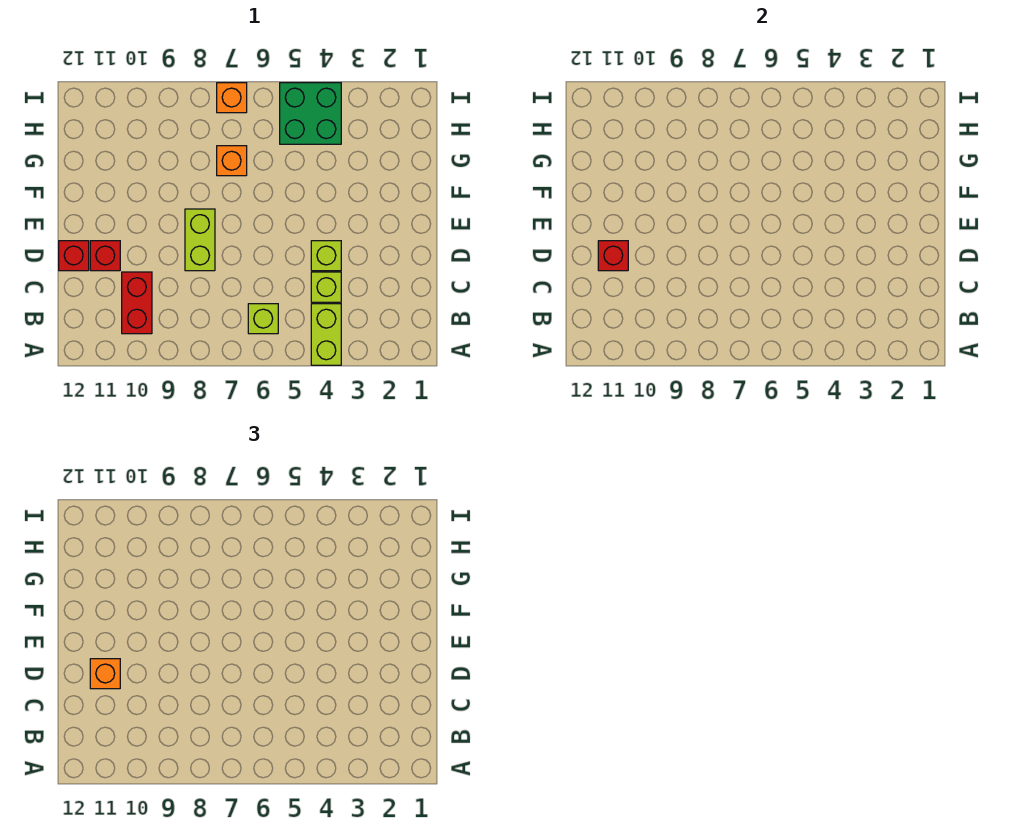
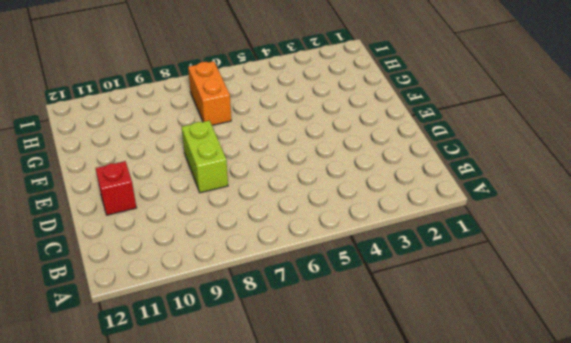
orange brick G7:H7 level 1 -> orange brick G7 level 1
none -> lime brick A4:B4 level 1
none -> lime brick B6 level 1
none -> red brick B10:C10 level 1

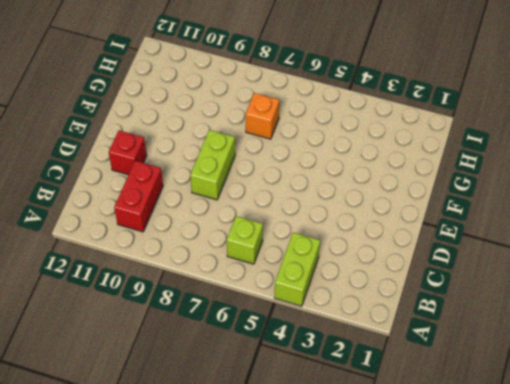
none -> lime brick C4 level 1
none -> lime brick D4 level 1
none -> red brick D12 level 1

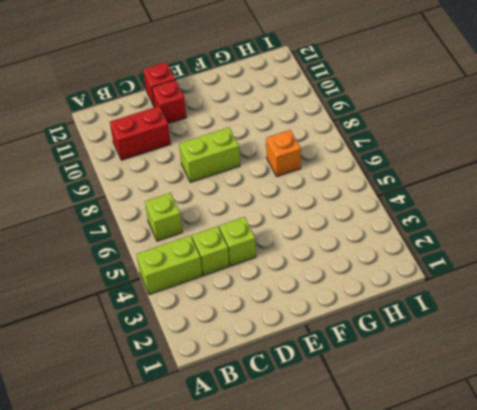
none -> green brick H4:I5 level 1
none -> orange brick I7 level 1
none -> red brick D11 level 2

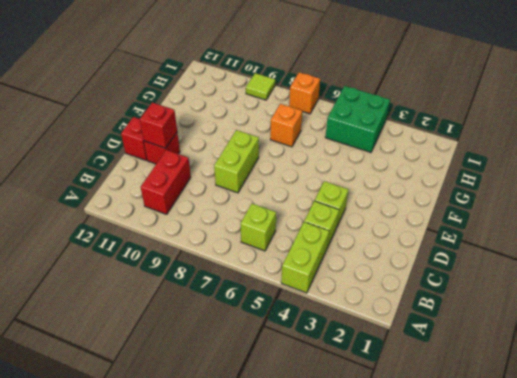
lime tile I9 level 1 -> none
none -> orange brick D11 level 3

